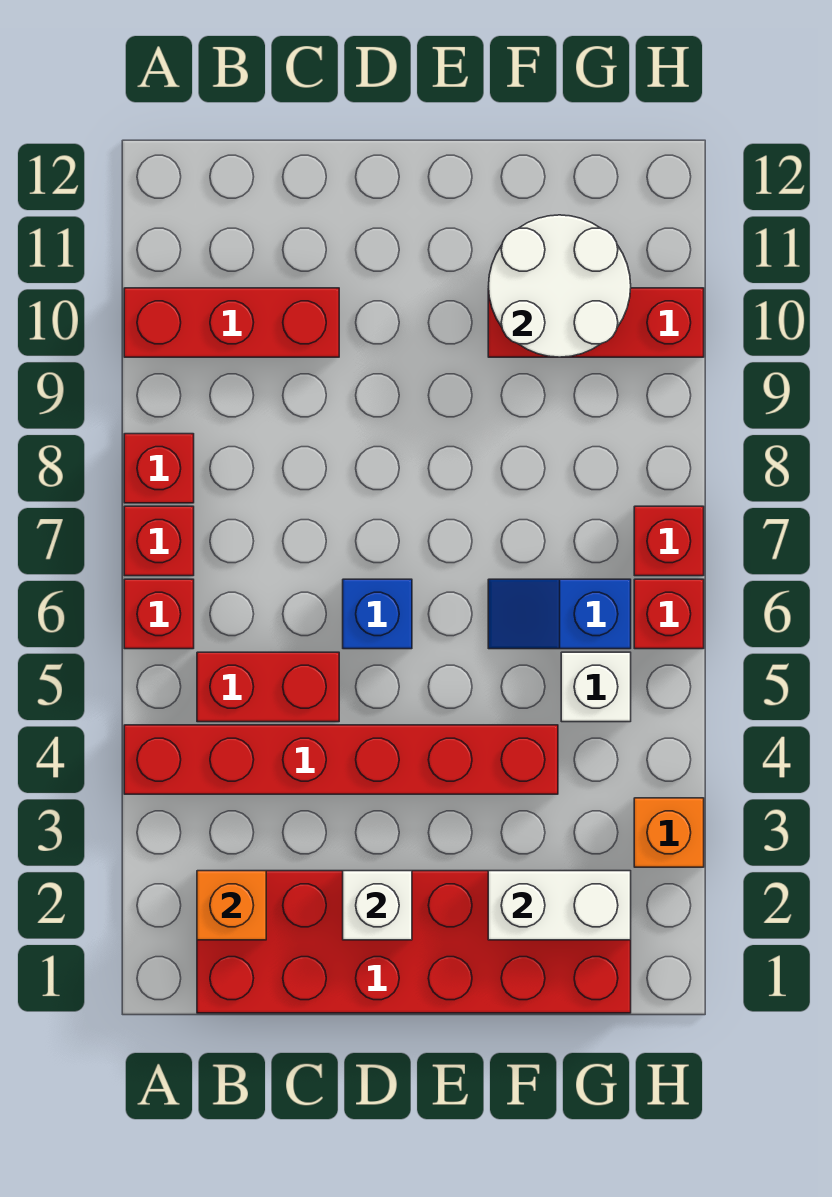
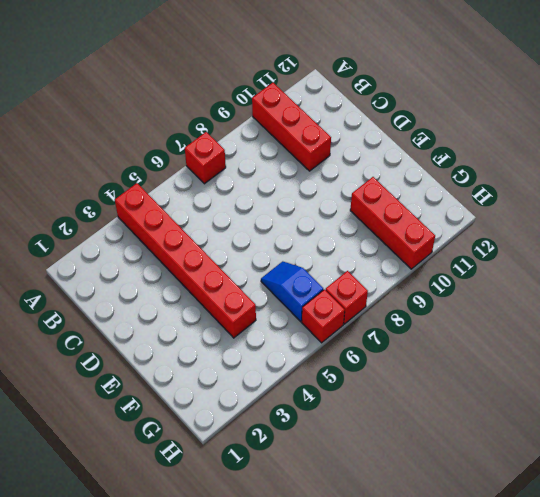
none -> red brick A6 level 1
none -> red brick A8 level 1
none -> red brick B1:G2 level 1

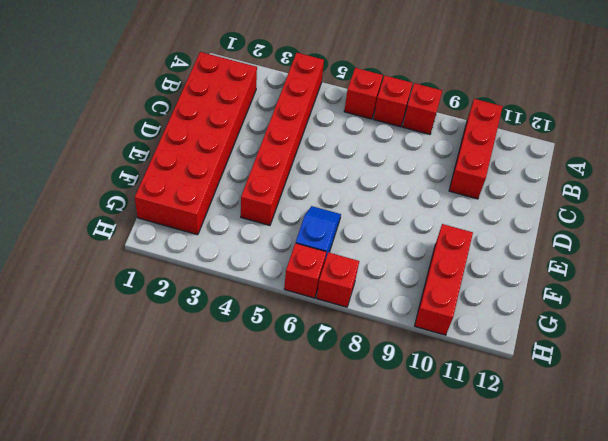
none -> red brick B5:C5 level 1
none -> blue brick D6 level 1
none -> white brick G5 level 1

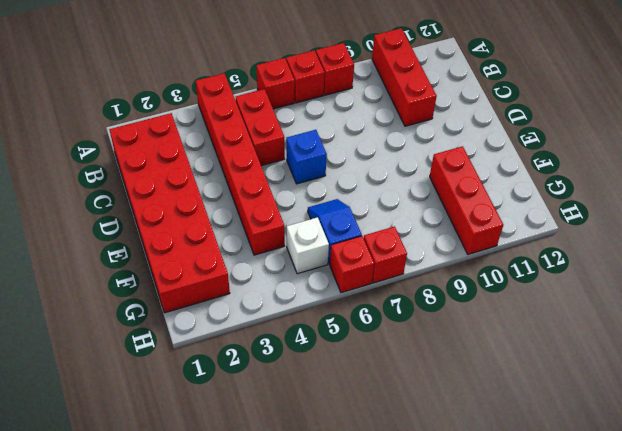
none -> orange brick H3 level 1
none -> orange brick B2 level 2
none -> white brick D2 level 2

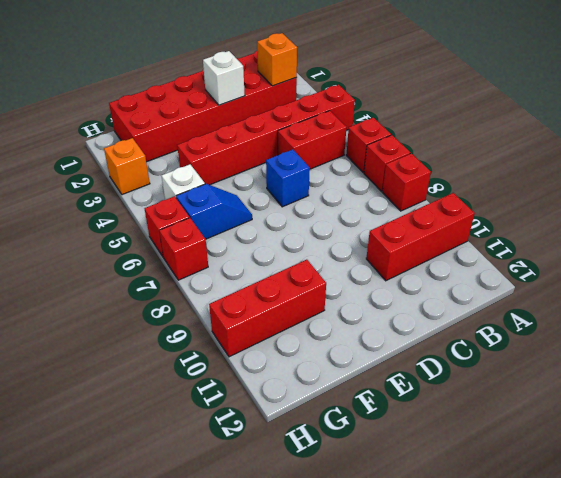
none -> white brick F2:G2 level 2
none -> white round brick F10:G11 level 2

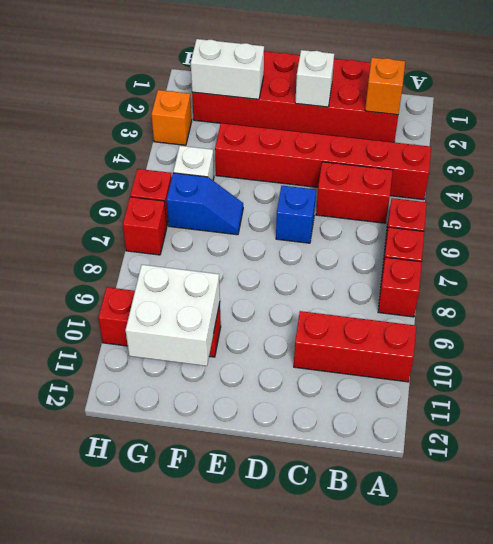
white brick F10:G11 level 2 -> white round brick F10:G11 level 2

